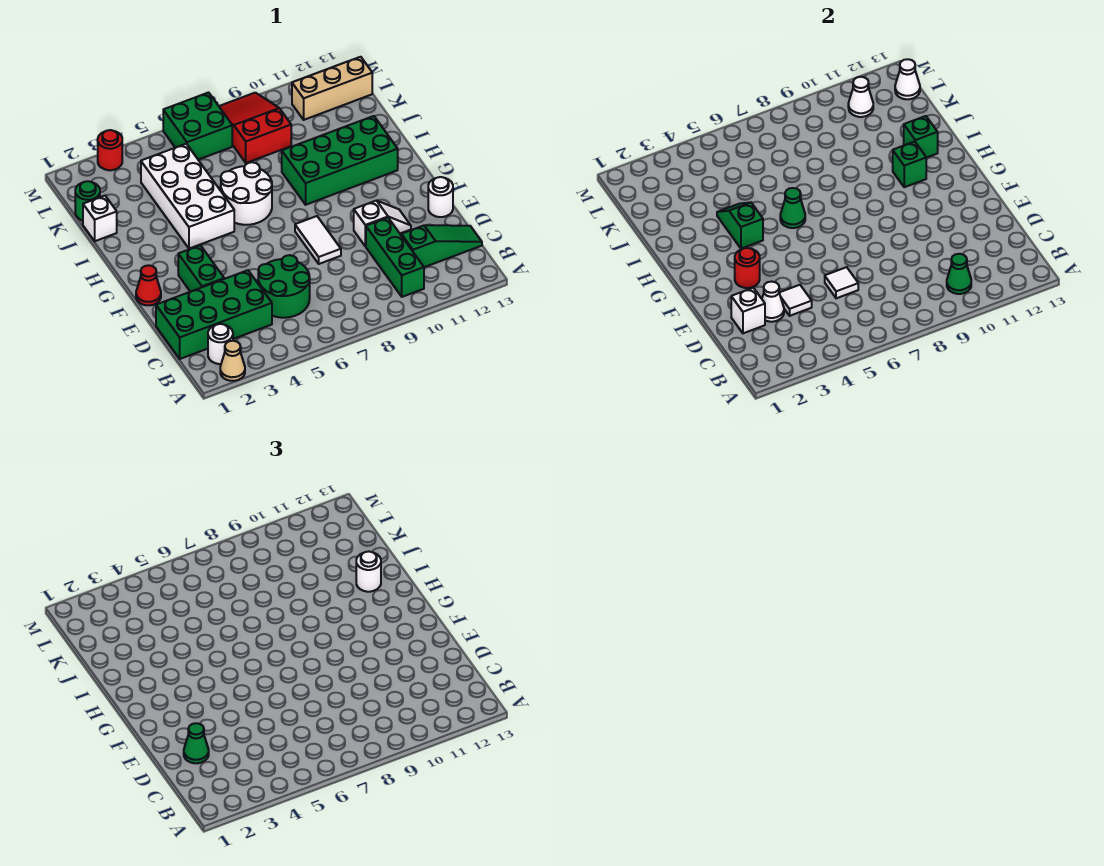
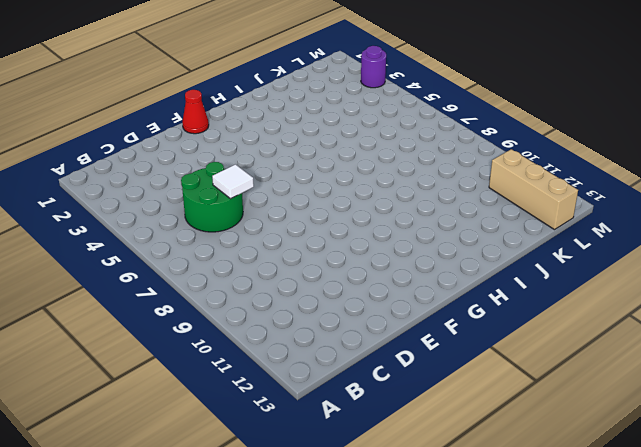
purple round brick M3 level 1 -> red round brick M3 level 1
none -> tan cone A2 level 1
none -> white round brick B2 level 1
none -> green brick B10:D10 level 1
none -> green brick C1:D4 level 1

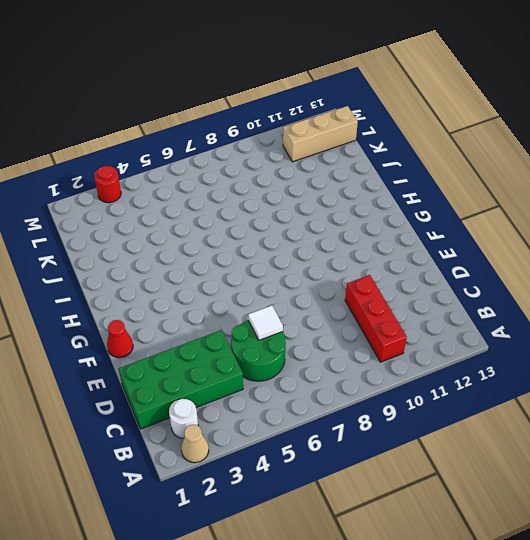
red brick B10:D10 level 1 -> green brick B10:D10 level 1
none -> green slope C11:C13 level 1 top 11
none -> green brick E3:F3 level 1
none -> white tile E8:F8 level 1
none -> white slope E10:E11 level 1 top 10

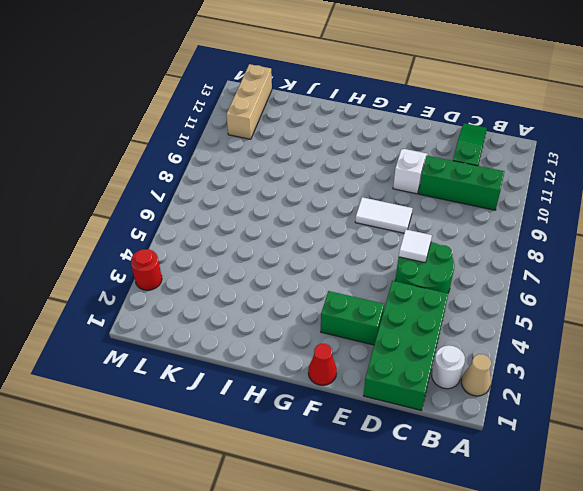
none -> white round brick E13 level 1
none -> white brick H4:K5 level 1
none -> white round brick H6:I7 level 1
none -> green brick H9:I12 level 1

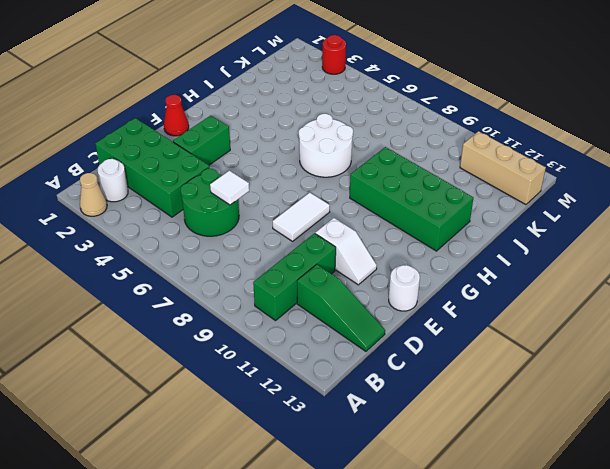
none -> white brick H4:K5 level 1
none -> white brick J1 level 1
none -> green round brick K1 level 1
none -> red slope K8:M9 level 1 top K

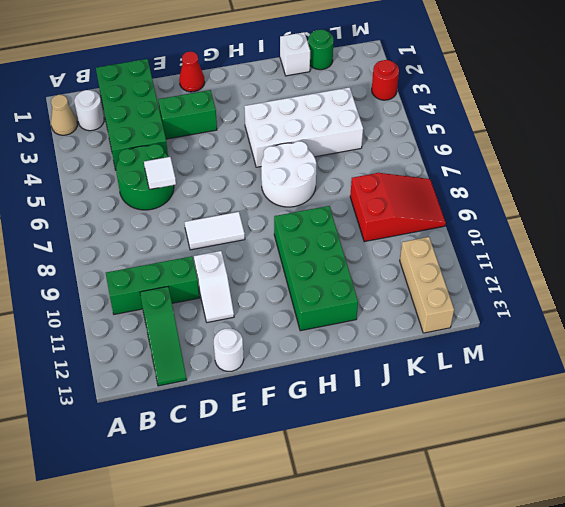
none -> green brick L6:M7 level 1
none -> green cone B10 level 2
none -> white brick D2 level 2
none -> white cone D3 level 2

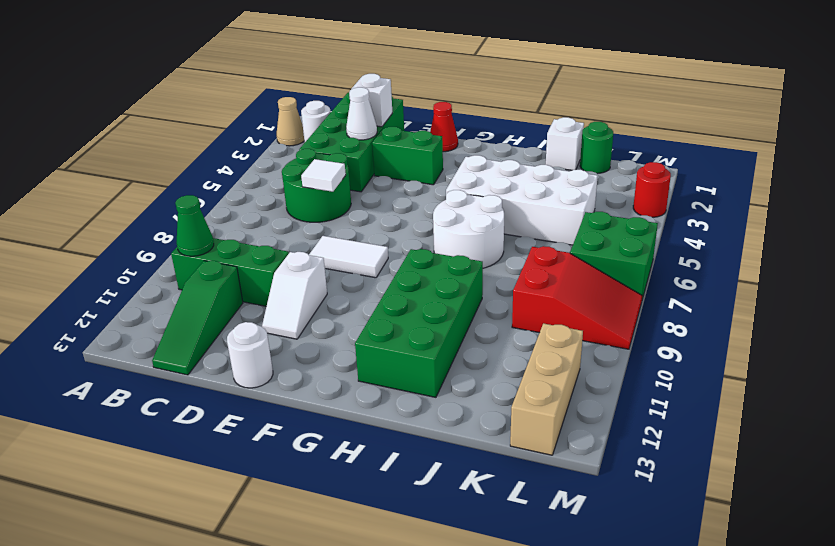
none -> white tile D4 level 2
none -> red round brick F3 level 2
none -> green slope H4:I4 level 2 top H
none -> green cone H6 level 2

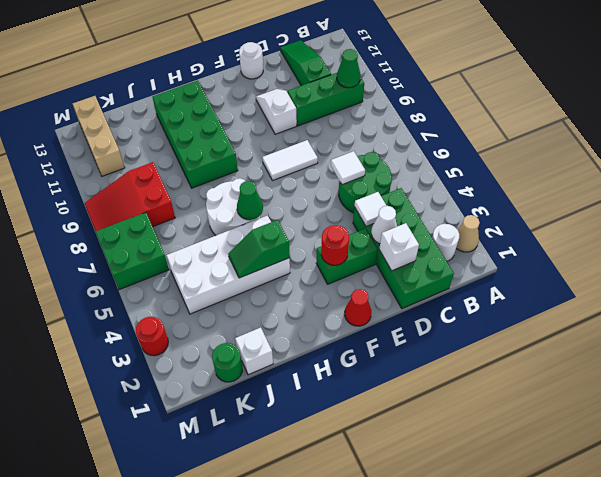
none -> green brick H11 level 2
none -> green brick I12 level 2
none -> white cone L11 level 2
none -> white cone L13 level 2

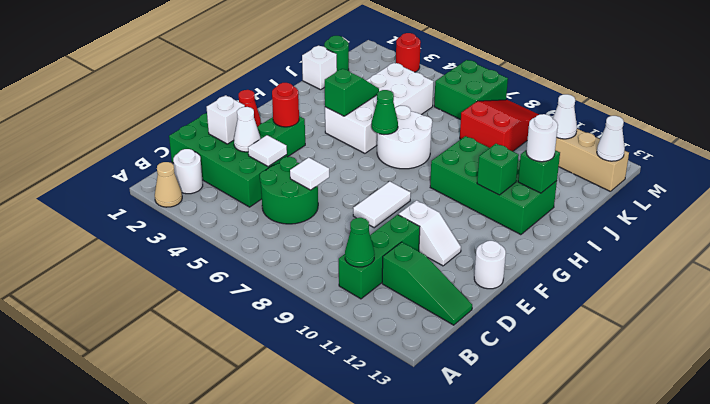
none -> green cone D2 level 3

